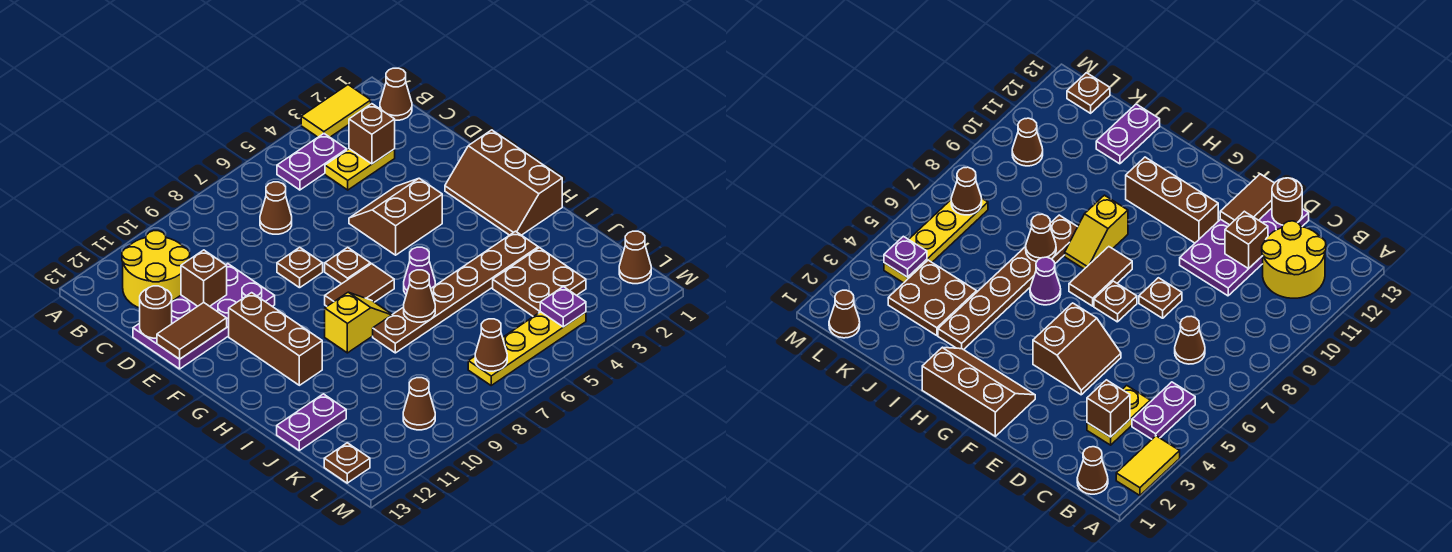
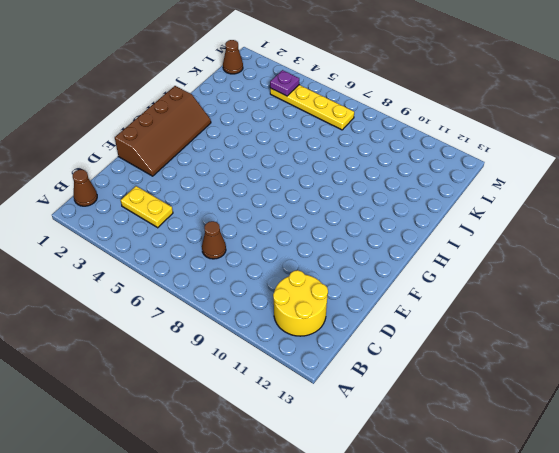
brown slope E1:H2 level 1 top 1 -> brown slope F1:H2 level 1 top 1
none -> yellow tile A2:A3 level 1
none -> purple plate B4:B5 level 1
none -> purple plate D10:E13 level 1

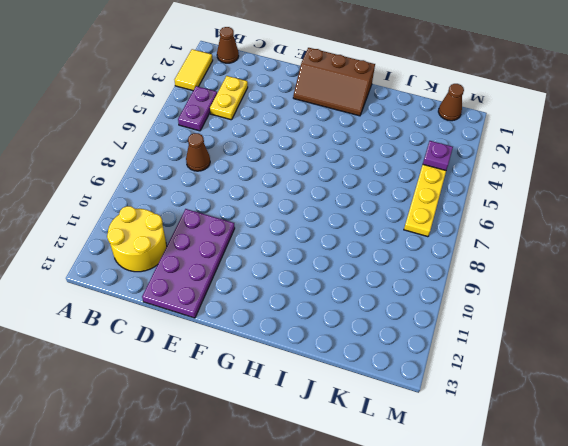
none -> brown slope E4:F5 level 1 top F
none -> brown plate E8 level 1
none -> brown plate F7 level 1

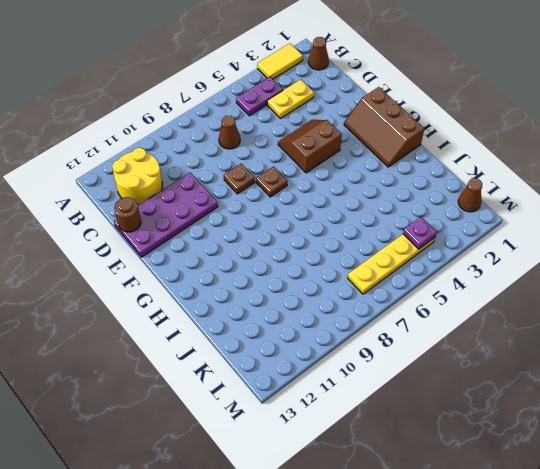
none -> brown brick F11:H11 level 1
none -> brown tile G7:G8 level 1
none -> purple cone H6 level 1

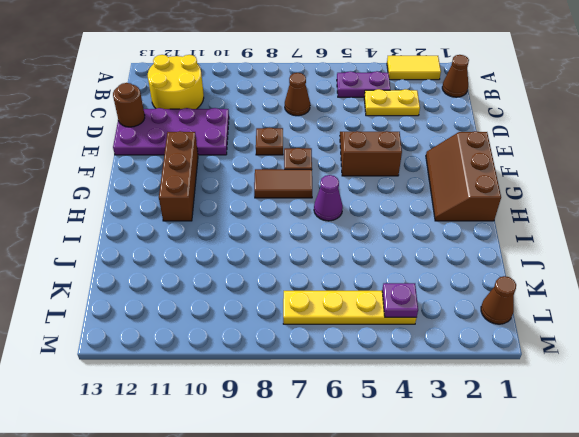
none -> yellow slope H8:H9 level 1 top 9
none -> brown plate I3:I8 level 1
none -> brown plate J3:K4 level 1

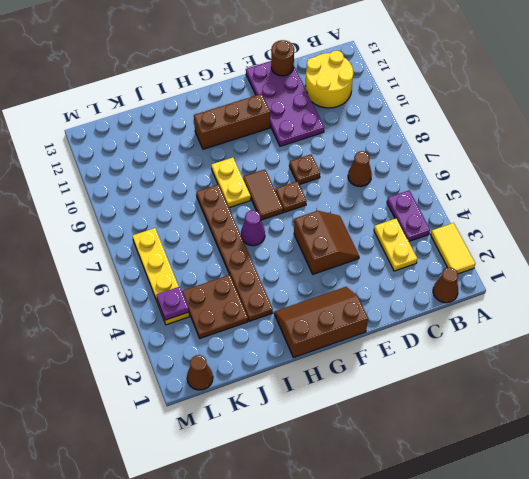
yellow plate H8:H9 level 1 -> yellow slope H8:H9 level 1 top 9
none -> purple plate J12:J13 level 1
none -> brown cone L10 level 1
none -> brown plate L13 level 1

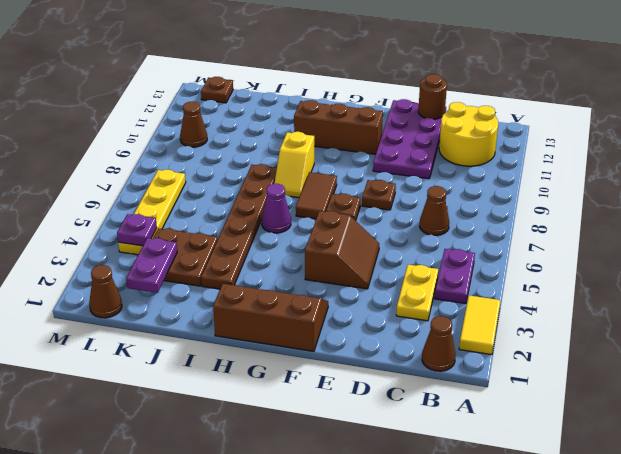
purple plate K2:K3 level 2 -> purple plate J12:J13 level 1
none -> brown brick C3 level 2
none -> brown brick D11 level 2
none -> brown tile E12:E13 level 2

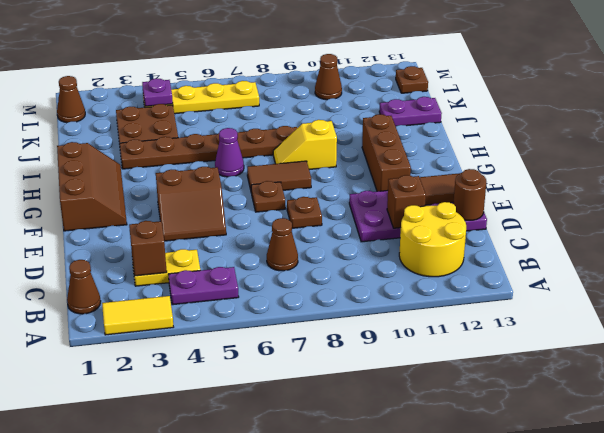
none -> brown cone I7 level 2
none -> brown cone L7 level 2

